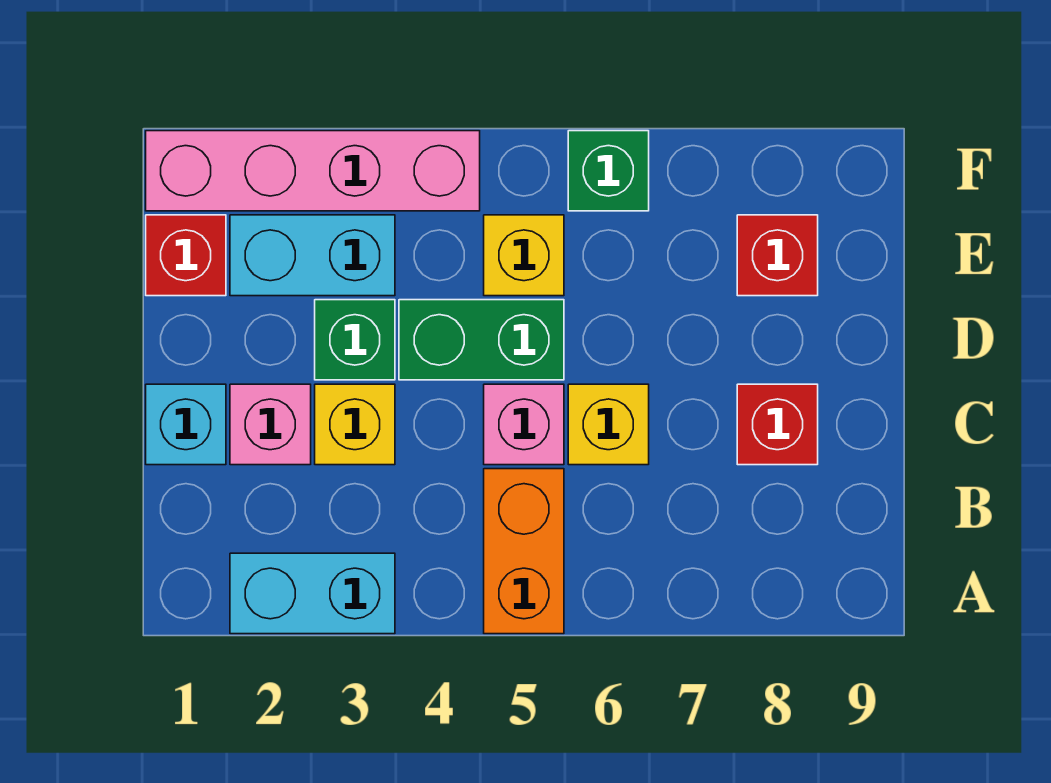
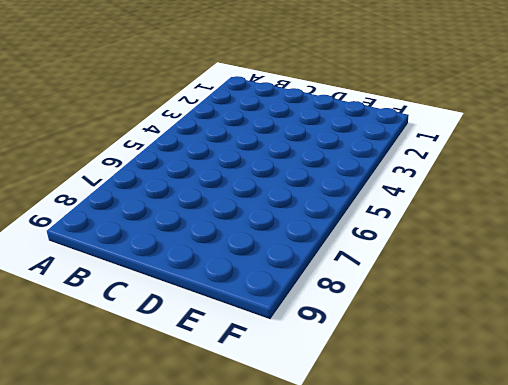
none -> cyan brick A2:A3 level 1
none -> orange brick A5:B5 level 1
none -> cyan brick C1 level 1

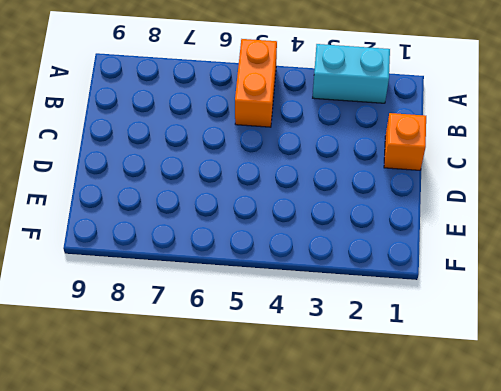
orange brick C1 level 1 -> cyan brick C1 level 1
none -> pink brick C2 level 1
none -> yellow brick C3 level 1
none -> pink brick C5 level 1

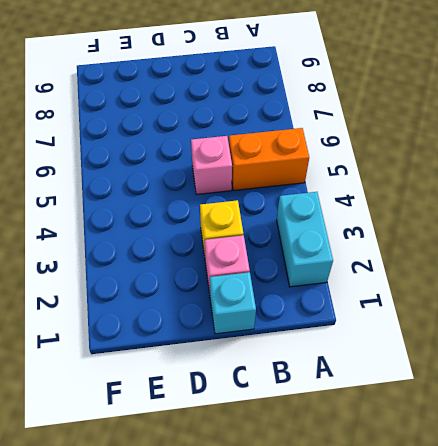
none -> yellow brick C6 level 1
none -> red brick C8 level 1
none -> green brick D3 level 1

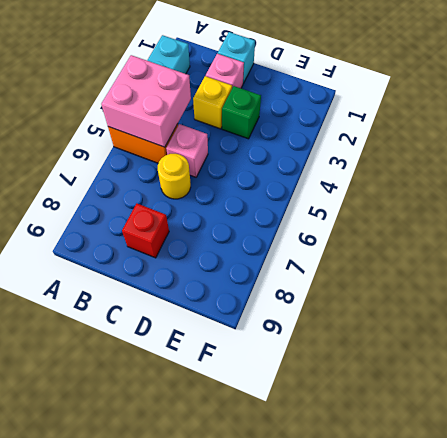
pink brick A4:B5 level 2 -> none
yellow round brick C6 level 1 -> yellow brick C6 level 1
none -> green brick D4:D5 level 1
none -> red brick E1 level 1
none -> cyan brick E2:E3 level 1

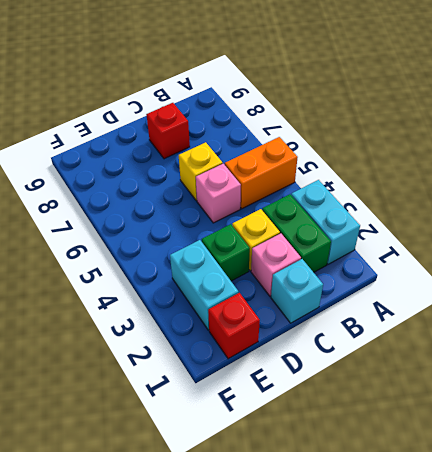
green brick B2:B3 level 1 -> green brick D4:D5 level 1
none -> yellow brick E5 level 1
none -> red brick E8 level 1
none -> pink brick F1:F4 level 1

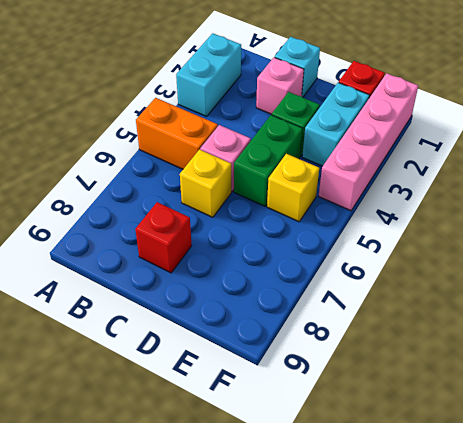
none -> yellow brick C3 level 1
none -> red brick E8 level 1
none -> green brick F6 level 1

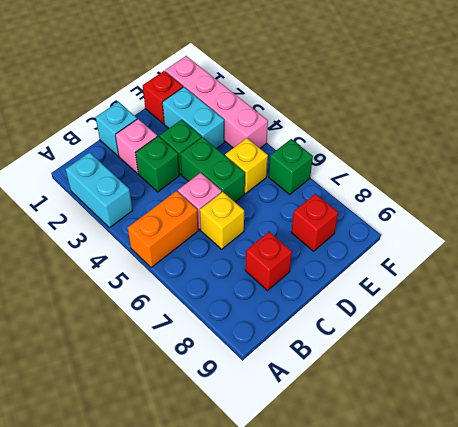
green brick C3 level 1 -> yellow brick C3 level 1

